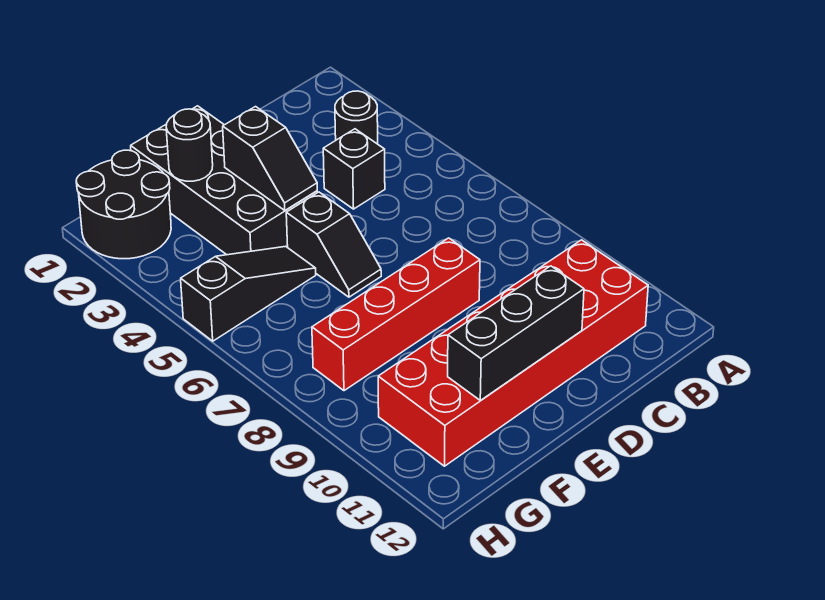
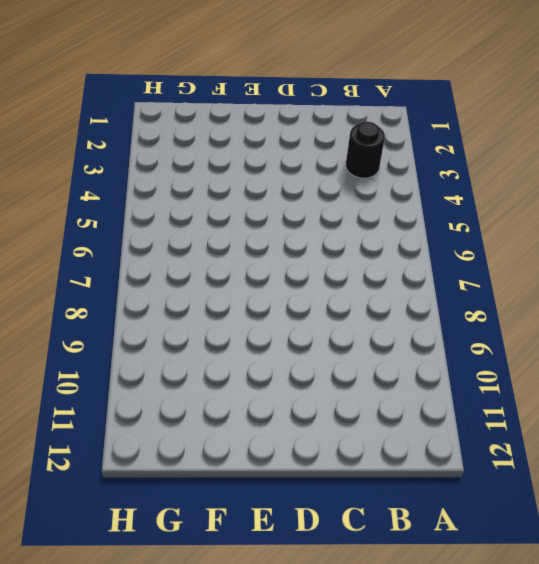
none -> red brick B10:G11 level 1
none -> black brick C4 level 1

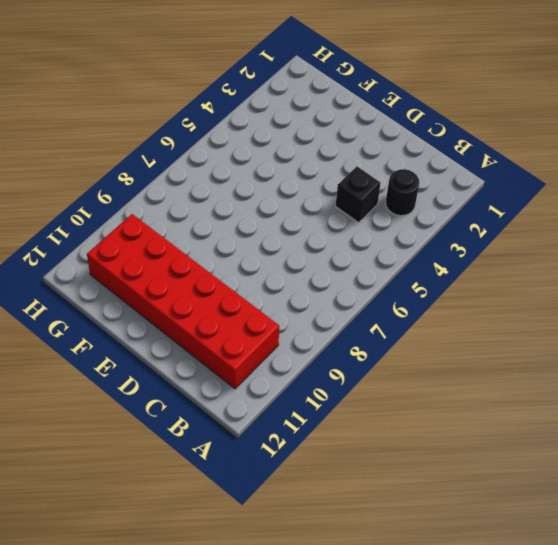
none -> red brick D8:G8 level 1
none -> black brick E1:F4 level 1

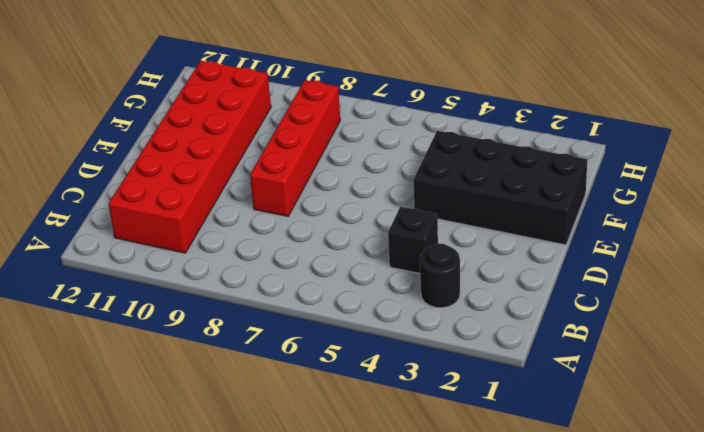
none -> black slope E5:E6 level 1 top 5
none -> black slope F5:H5 level 1 top H

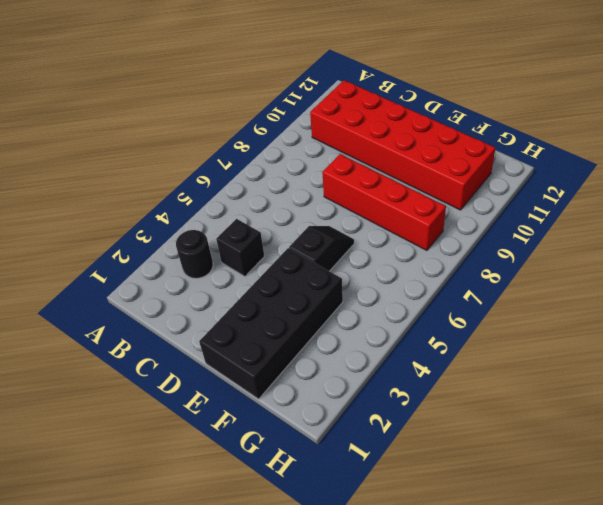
none -> black slope F5:H5 level 1 top H
none -> black round brick G1:H2 level 1

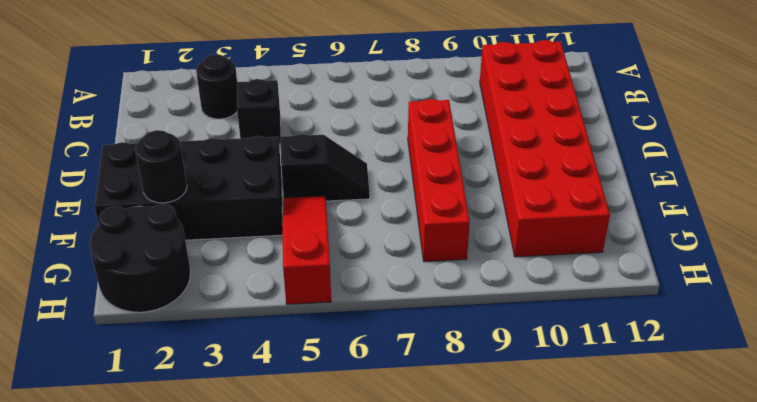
red slope F5:H5 level 1 top H -> black slope F5:H5 level 1 top H
none -> black brick D11:F11 level 2
none -> black slope E3:E4 level 2 top 3

